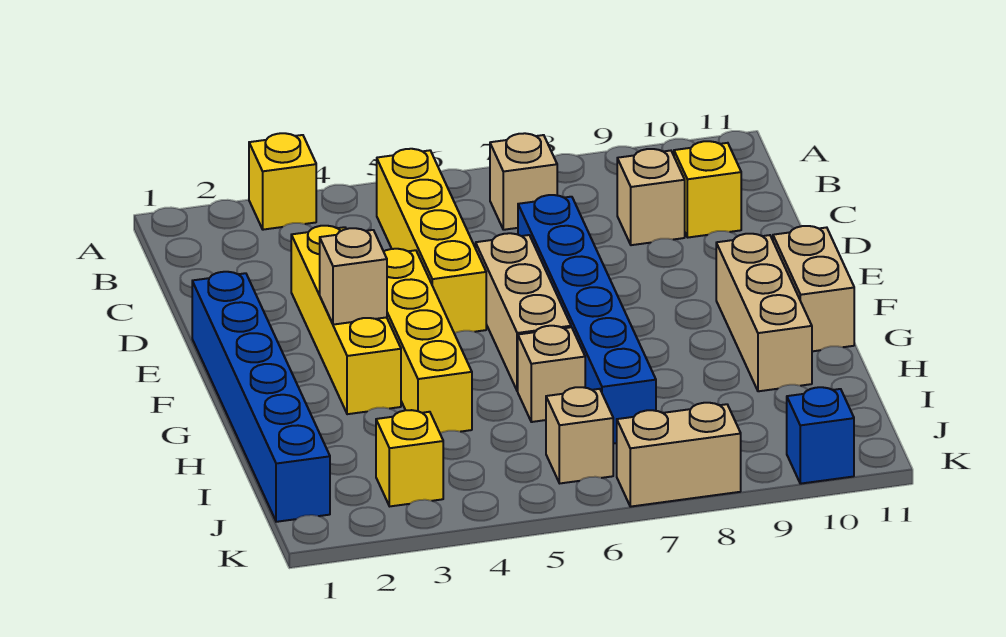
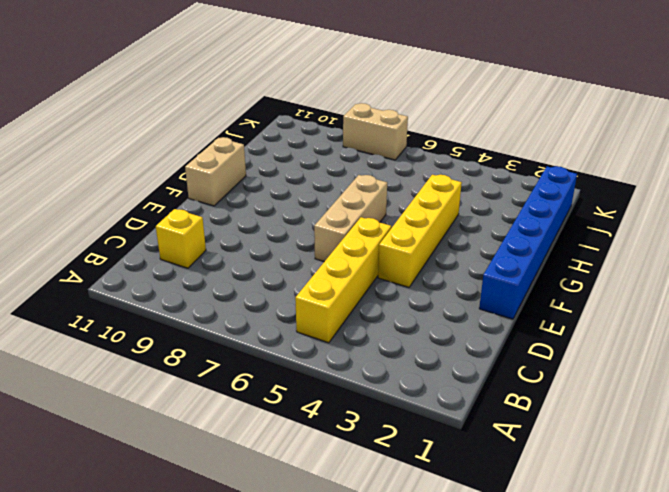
none -> yellow brick A3 level 1
none -> tan brick B7 level 1
none -> tan brick C9 level 1

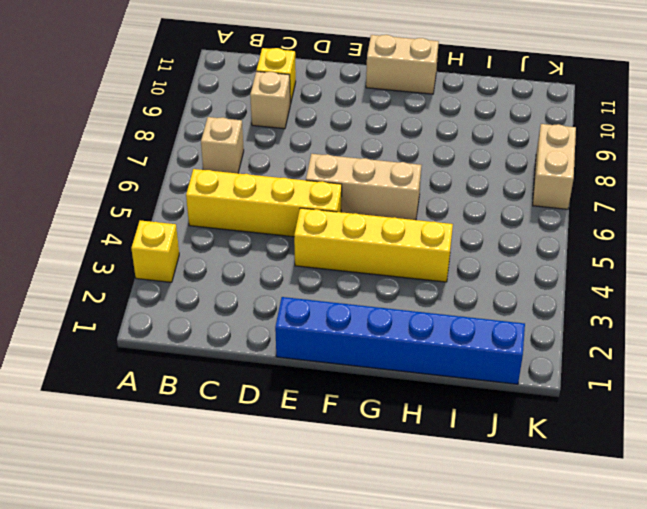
none -> yellow brick D3:G3 level 1
none -> blue brick D7:I7 level 1
none -> tan brick F10:H10 level 1

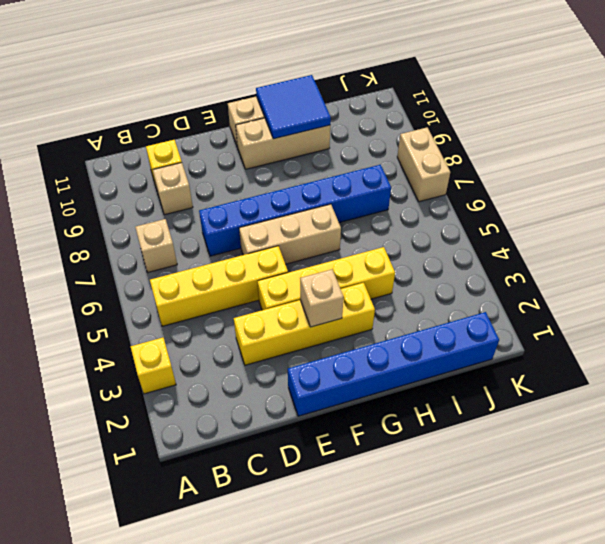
blue tile G10:H11 level 2 -> none
none -> tan brick H6 level 1
none -> yellow brick J3 level 1
none -> tan brick J6 level 1

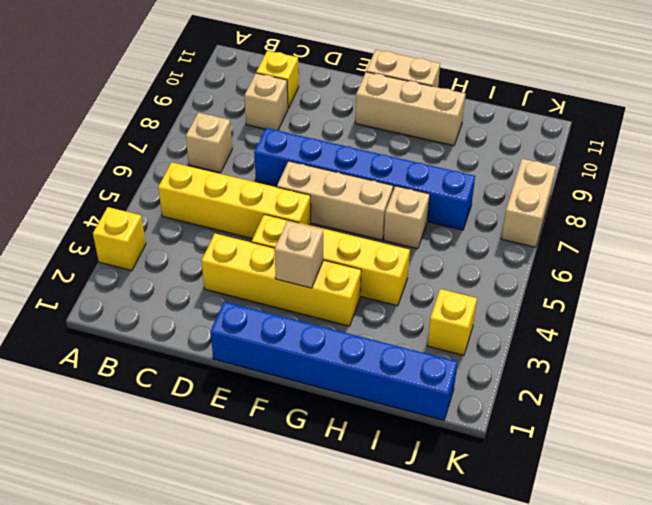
none -> tan brick J6 level 1
none -> blue brick K10 level 1

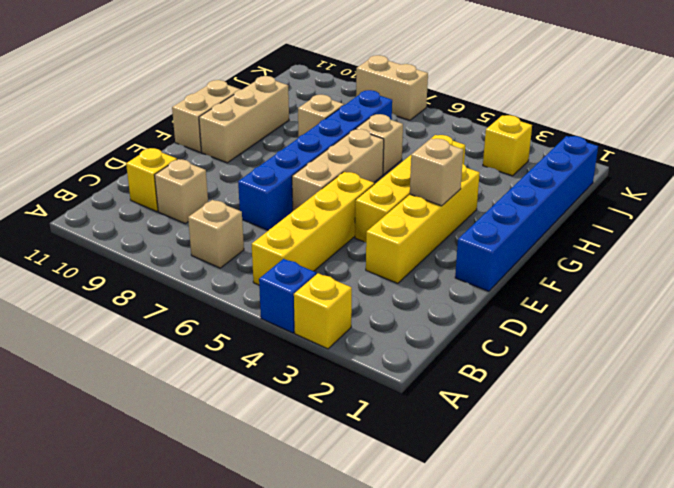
blue brick A4 level 1 -> blue brick K10 level 1
tan brick H8 level 1 -> tan brick J6 level 1

